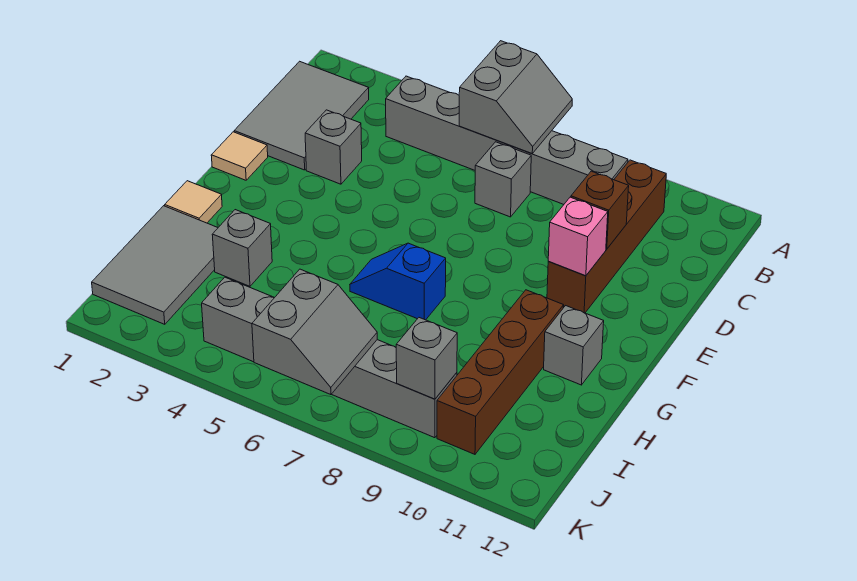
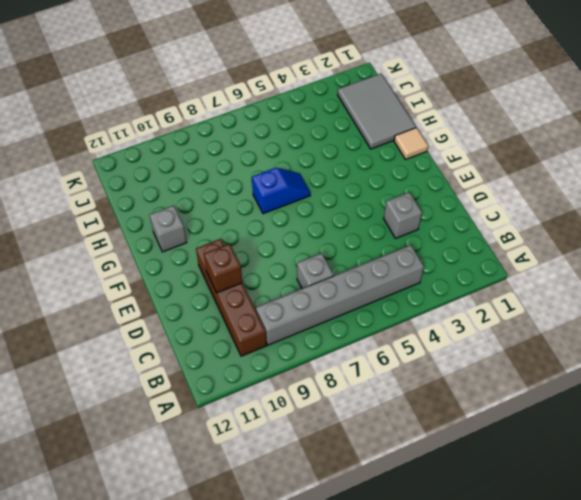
none -> grey tile B1:D2 level 1
none -> tan tile E1 level 1
none -> brown brick G10:J10 level 1

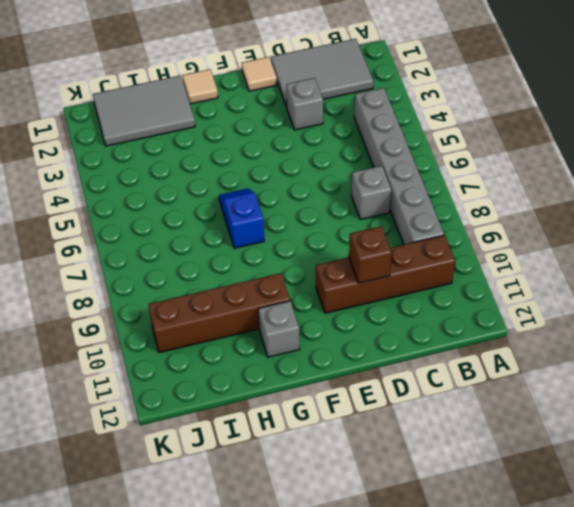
none -> grey brick H3 level 1
none -> grey brick J4:J9 level 1
none -> grey slope A6:B7 level 2 top 6

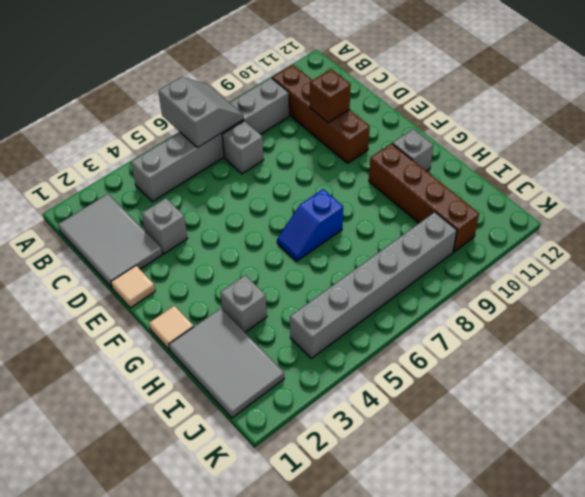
none -> pink brick E10 level 2
none -> grey slope J6:K7 level 2 top 6
none -> grey brick J9 level 2

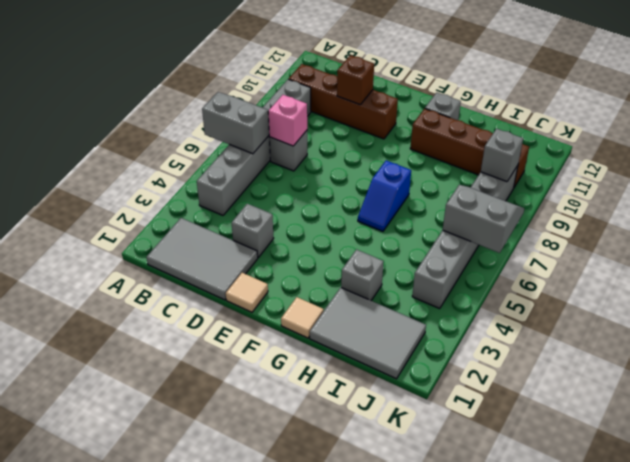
pink brick C7 level 2 -> pink brick E10 level 2

